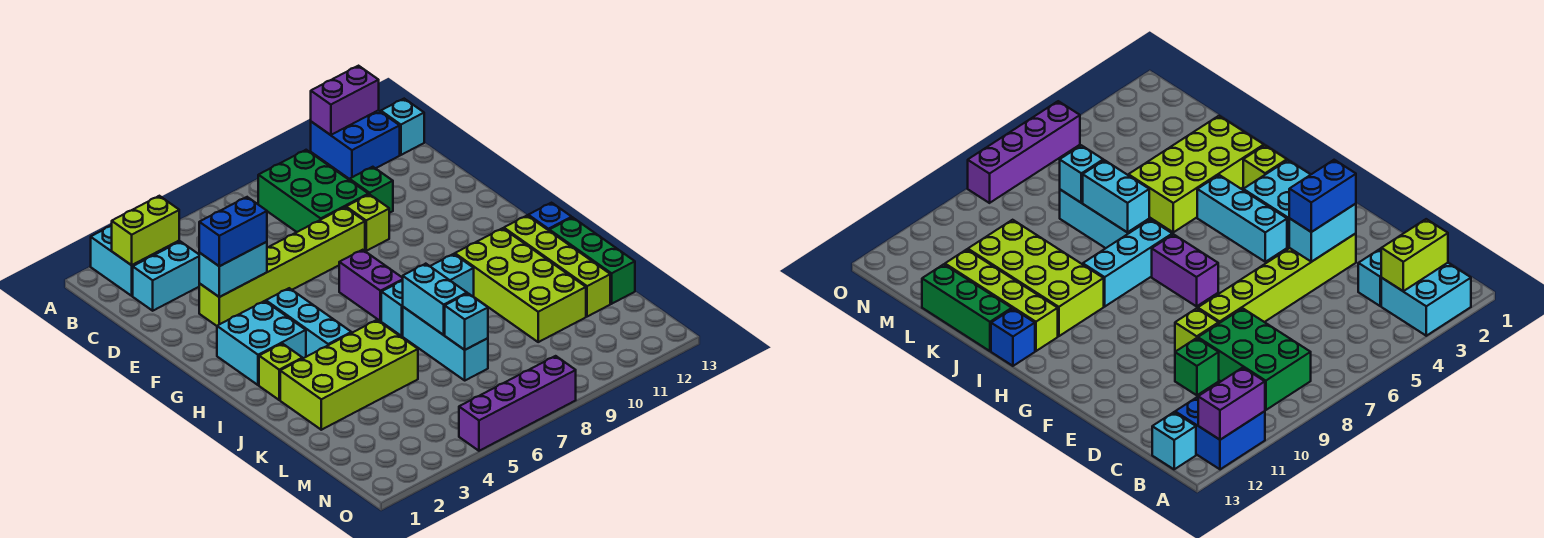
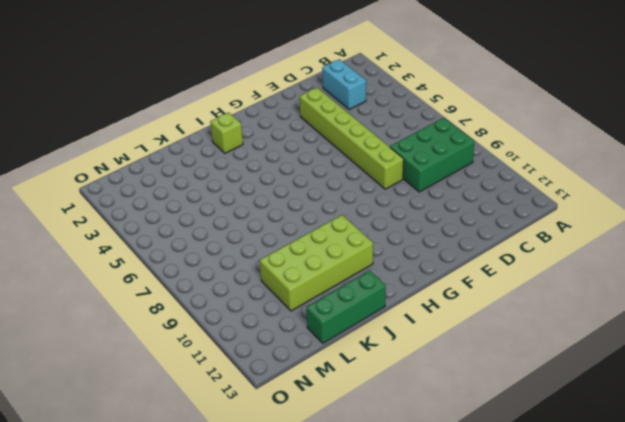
none -> cyan brick A2:B3 level 1
none -> blue brick A11:B12 level 1
none -> cyan brick B13 level 1

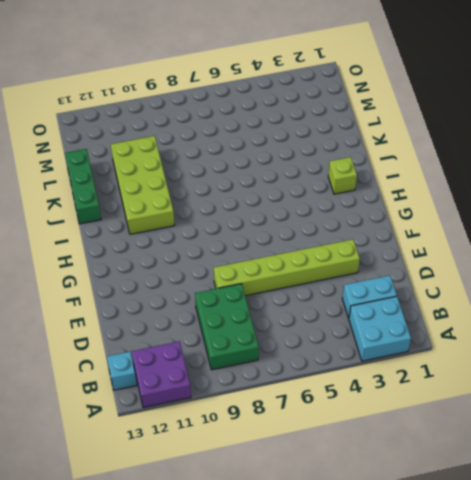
purple brick A11:B12 level 1 -> blue brick A11:B12 level 1
none -> green brick D10 level 1
none -> lime brick E9 level 1
none -> cyan brick G2:H3 level 1

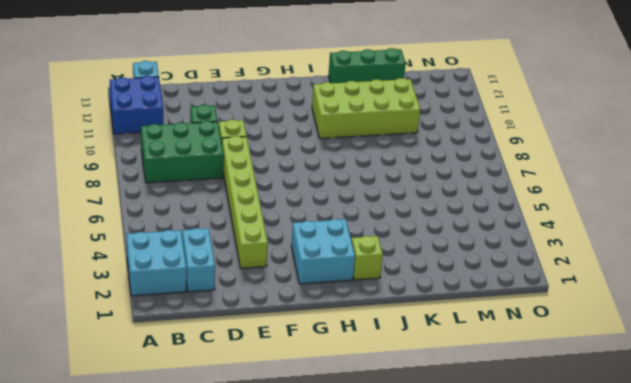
none -> cyan brick G4:I4 level 1
none -> purple brick G7:H7 level 1
none -> cyan brick I7:I9 level 1

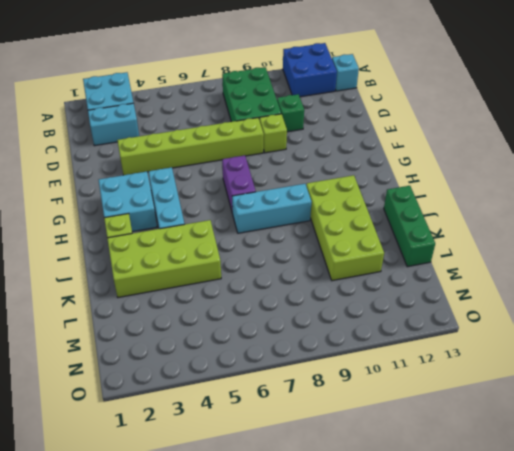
none -> lime brick I12:L12 level 1
none -> blue brick I13 level 1
none -> cyan brick J7:L7 level 1

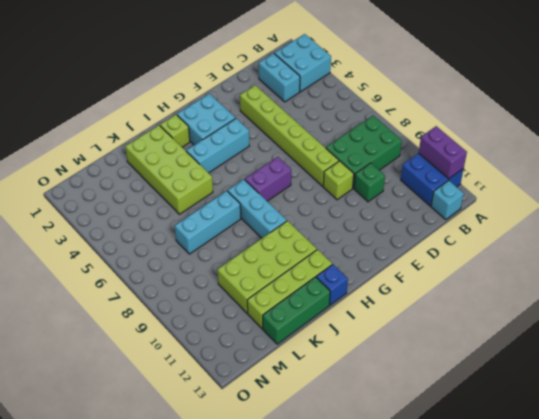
none -> purple brick O5:O8 level 1
none -> lime brick B2:B3 level 2
none -> cyan brick E3:E4 level 2

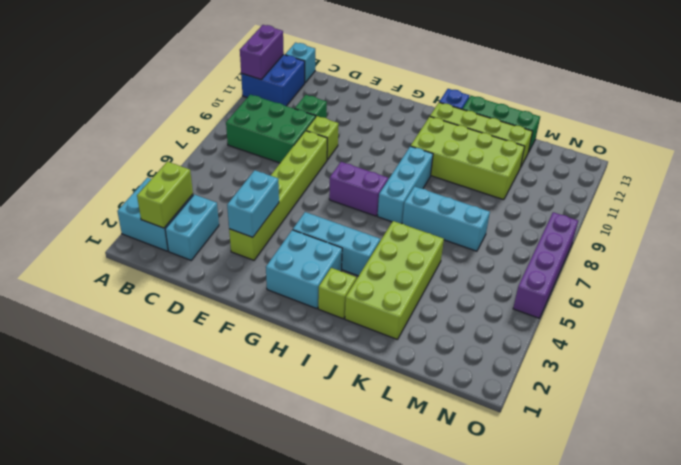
none -> cyan brick J7:K7 level 2
none -> cyan brick L7 level 2
none -> blue brick E3:E4 level 3

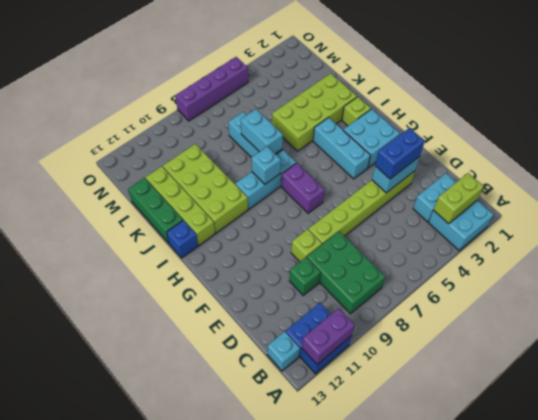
cyan brick I8 level 2 -> cyan brick L7 level 2

